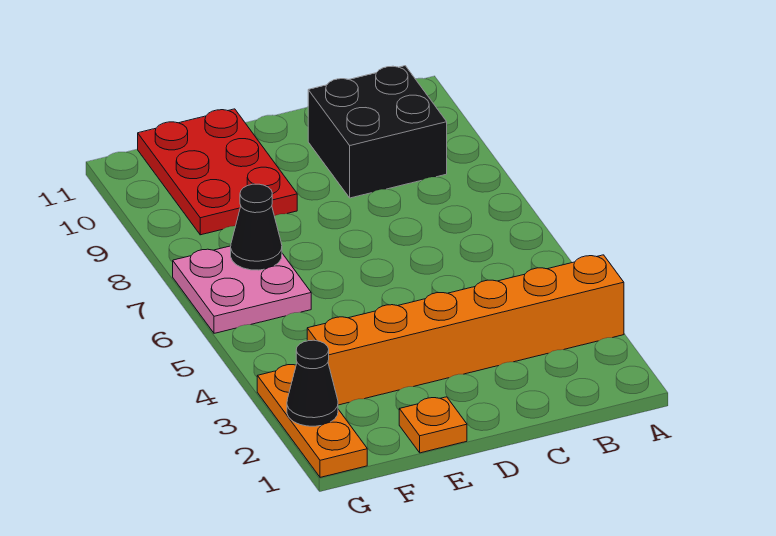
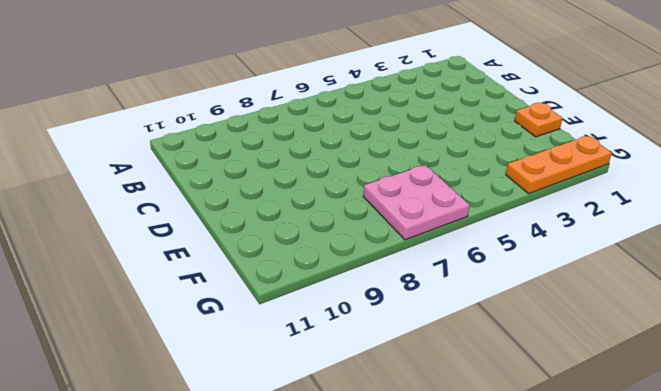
none -> orange brick A3:F3 level 1
none -> black brick B9:C10 level 1

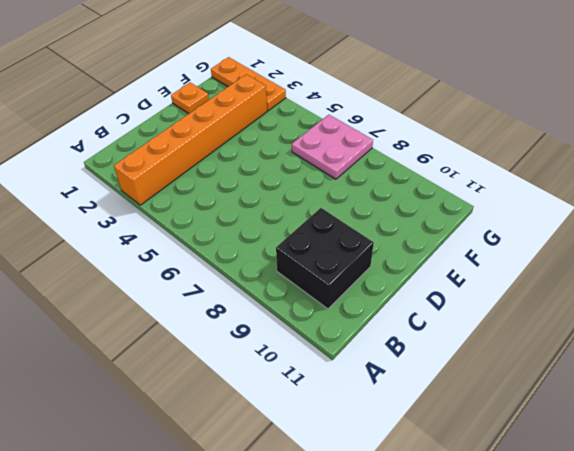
none -> red plate E9:F11 level 1
none -> black cone F7 level 2

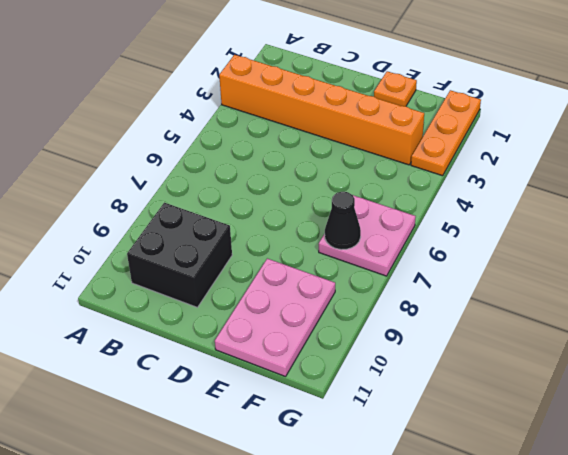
pink plate E9:F11 level 1 -> red plate E9:F11 level 1
none -> black cone G2 level 2

